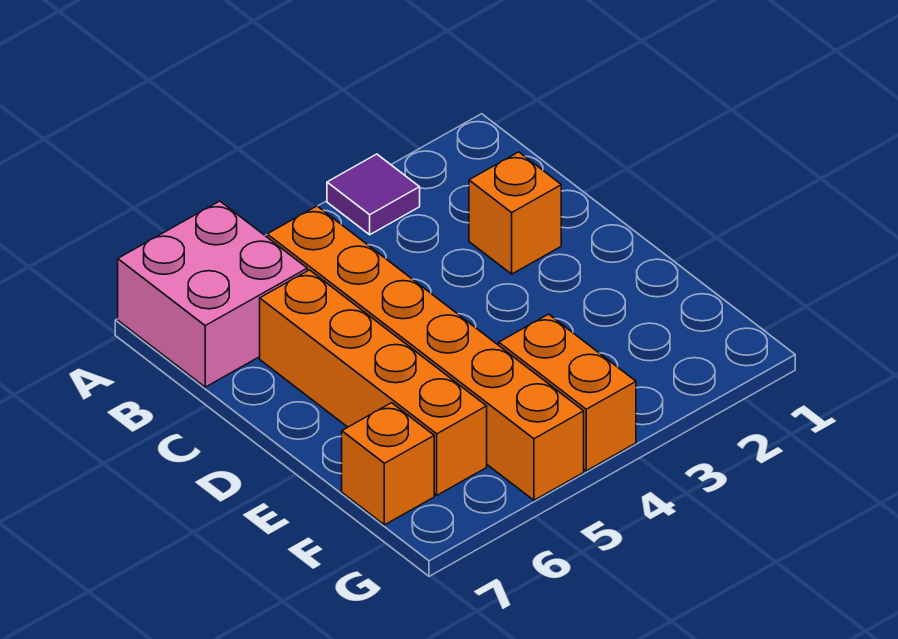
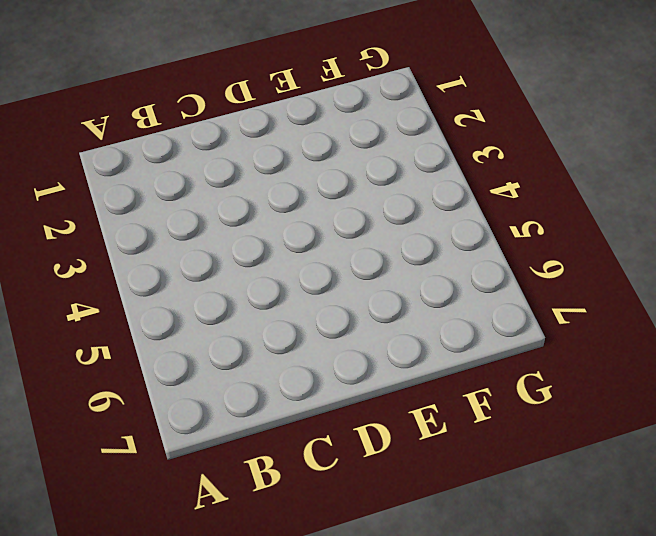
none -> purple tile A3 level 1
none -> pink brick A6:B7 level 1

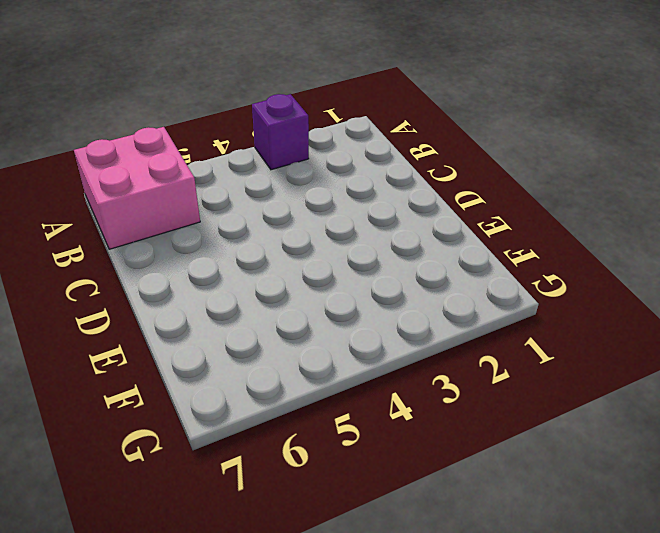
purple brick A3 level 1 -> purple tile A3 level 1
none -> orange brick B5:G5 level 1
none -> orange brick C2 level 1

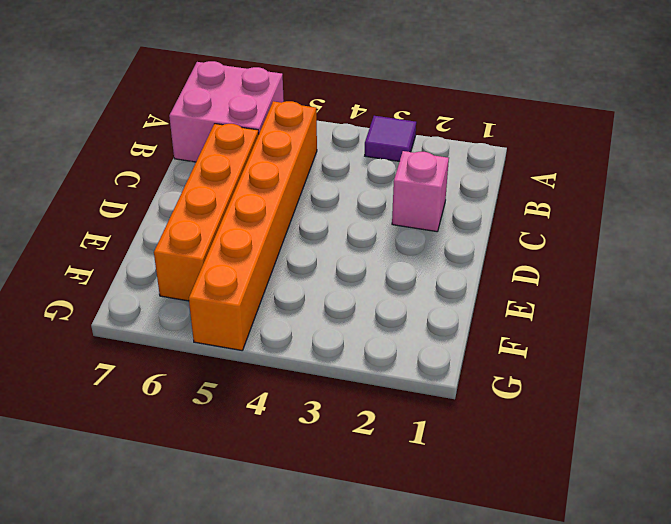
pink brick C2 level 1 -> orange brick C2 level 1
none -> orange brick F4:G4 level 1
none -> orange brick F7 level 1

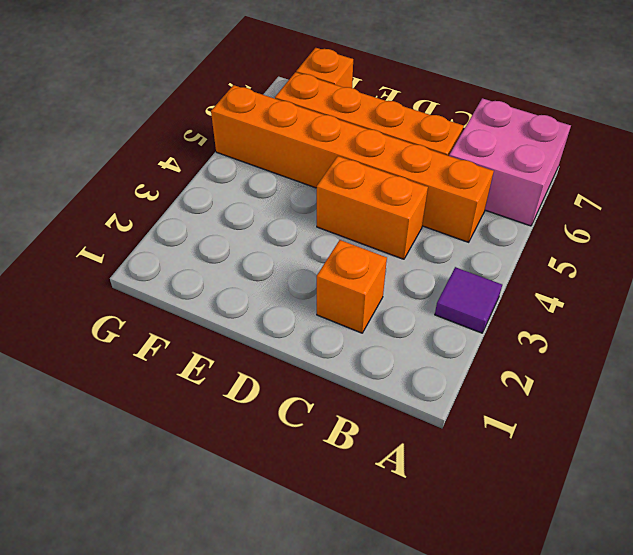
orange brick C4:D4 level 1 -> orange brick F4:G4 level 1

